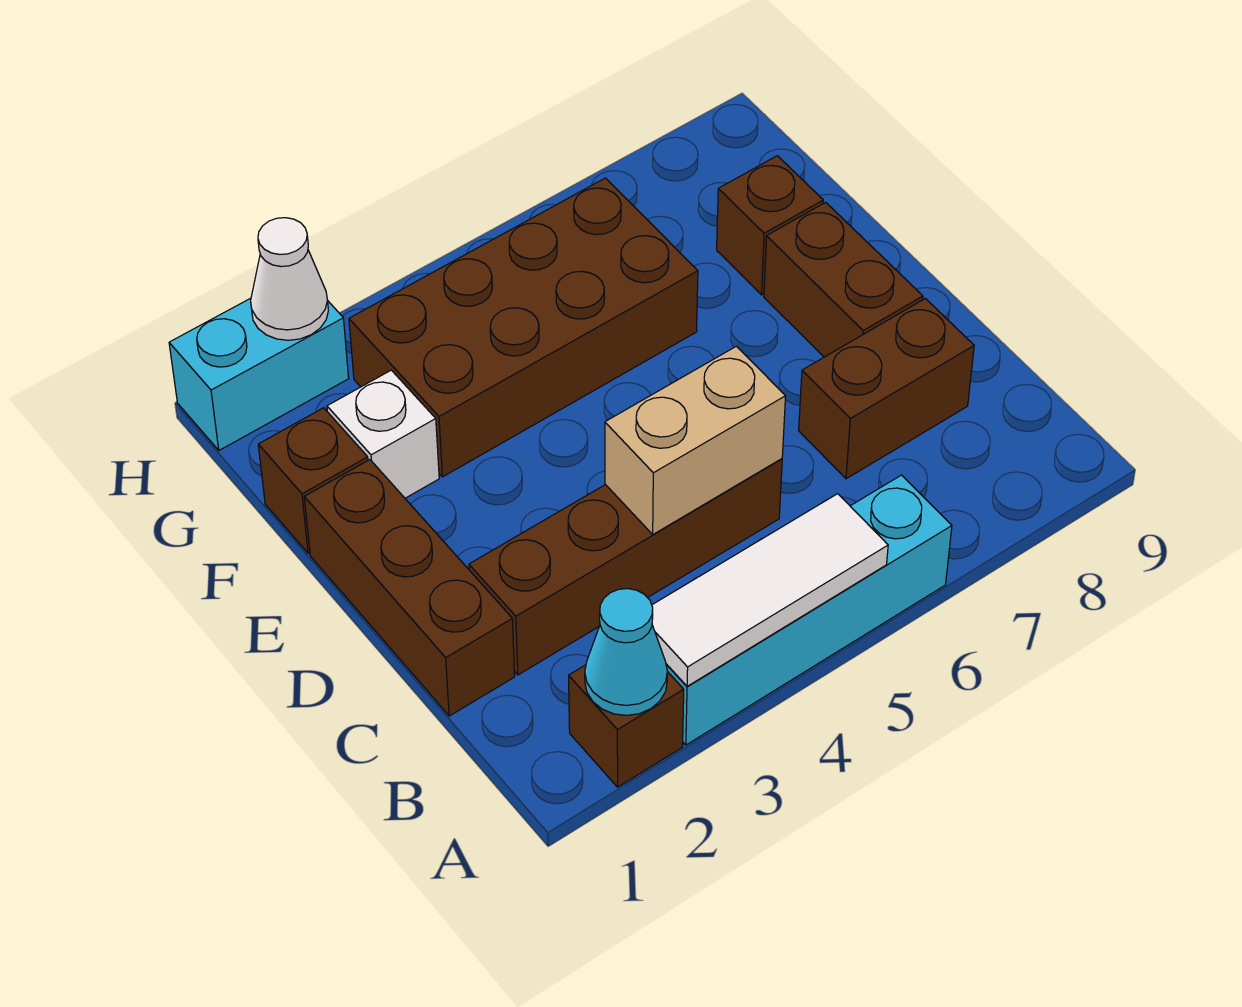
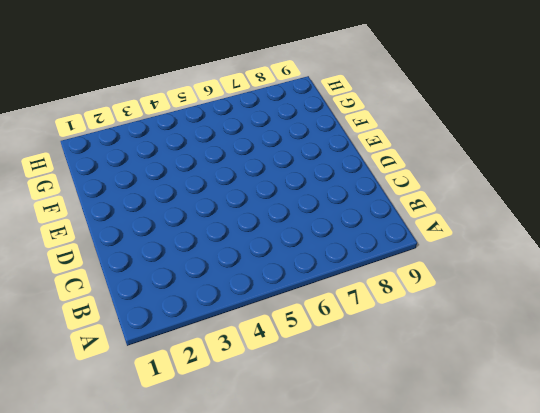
none -> brown brick A2 level 1
none -> cyan brick A3:A6 level 1
none -> brown brick C1:E1 level 1

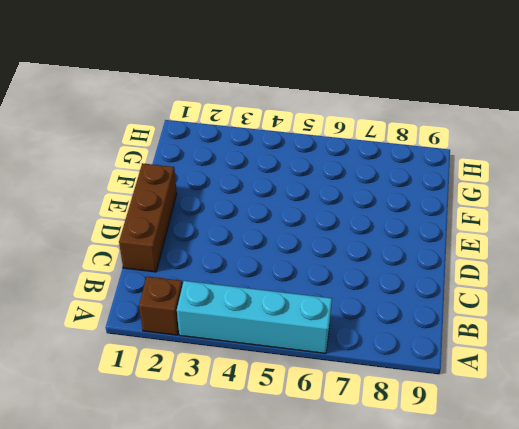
none -> brown brick C2:C5 level 1
none -> brown brick C7:C8 level 1
none -> brown brick D8:E8 level 1

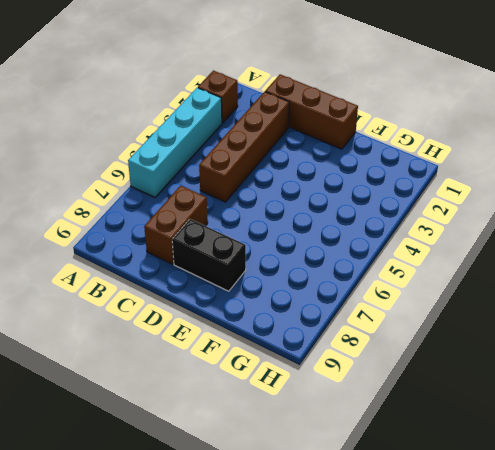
black brick D8:E8 level 1 -> brown brick D8:E8 level 1
none -> brown brick F1 level 1
none -> white brick F2 level 1
none -> brown brick F3:G6 level 1

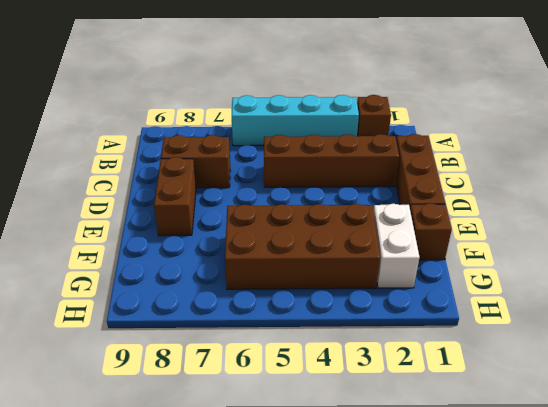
white brick F2:G2 level 1 -> white brick F2 level 1
none -> brown brick F8 level 1
none -> cyan brick H1:H2 level 1
none -> cyan cone A2 level 2

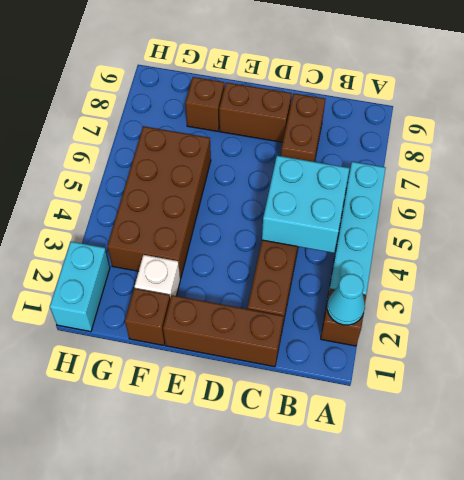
cyan brick B4:C5 level 2 -> tan brick C4:C5 level 2
none -> white tile A3:A5 level 2
none -> white cone H2 level 2

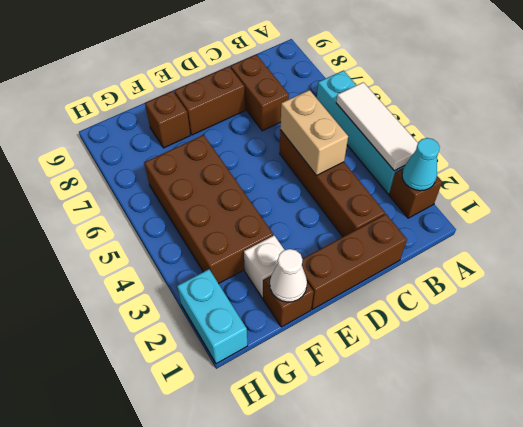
white cone F1 level 2 -> white cone H2 level 2

